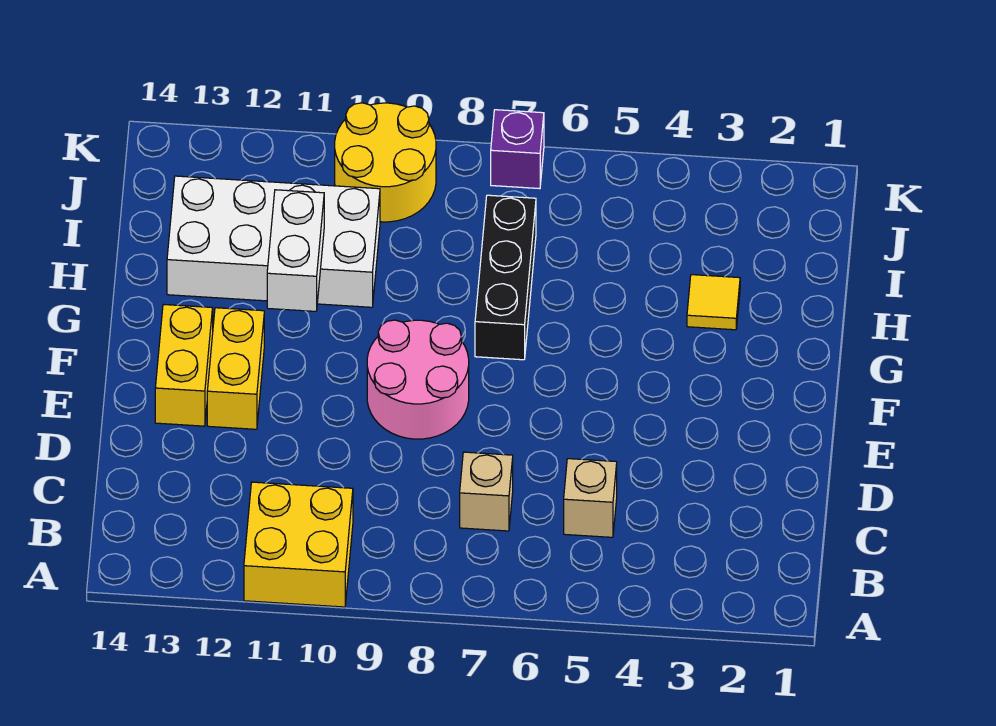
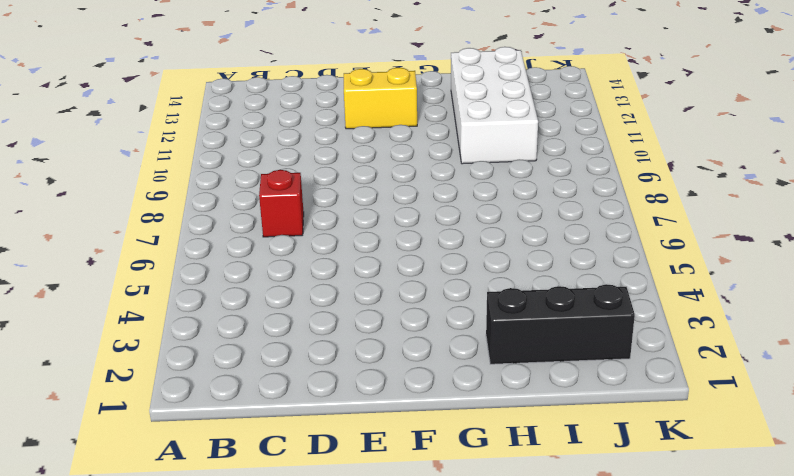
red brick C7 level 1 -> tan brick C7 level 1
black brick H2:J2 level 1 -> black brick G7:I7 level 1
none -> yellow brick A10:B11 level 1
none -> tan brick C5 level 1
none -> pink round brick E8:F9 level 1

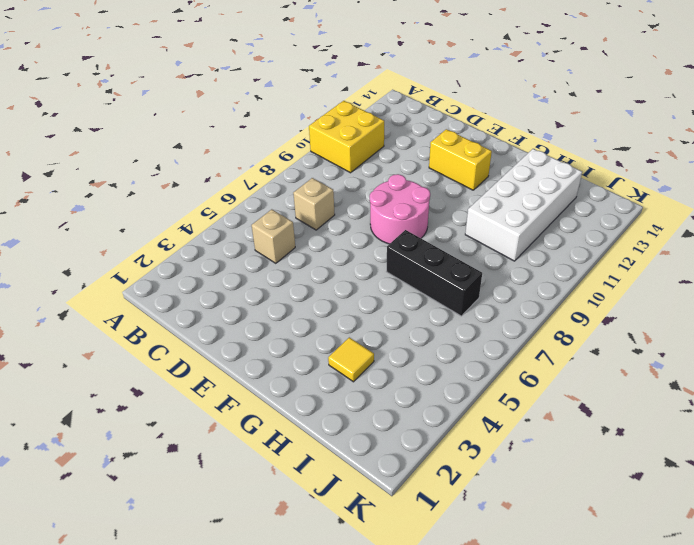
none -> yellow brick E13:F13 level 1
none -> yellow round brick J9:K10 level 1
none -> purple brick K7 level 1

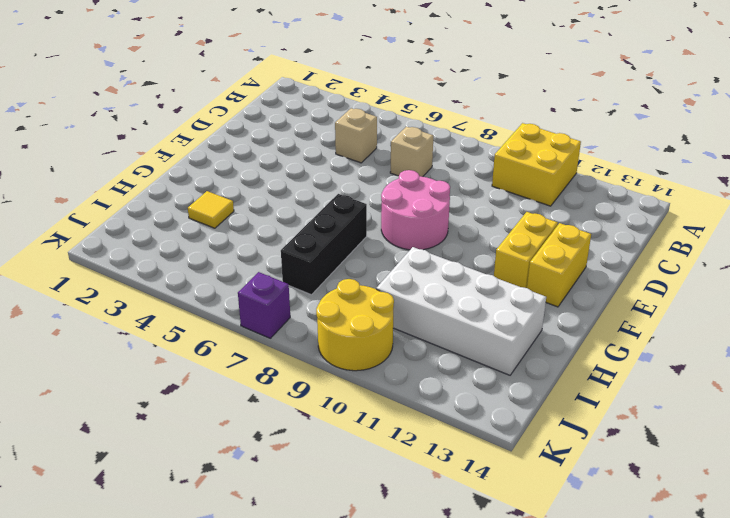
none -> white brick G11:H11 level 2

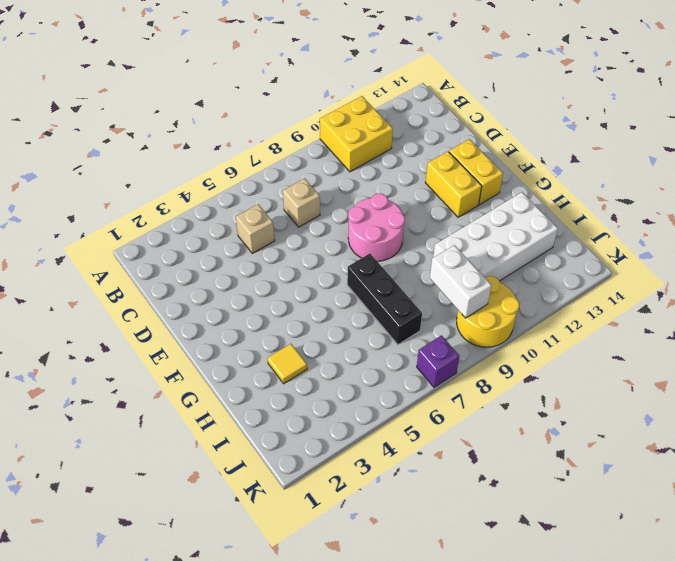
white brick I9:J9 level 2 -> white brick G11:H11 level 2

